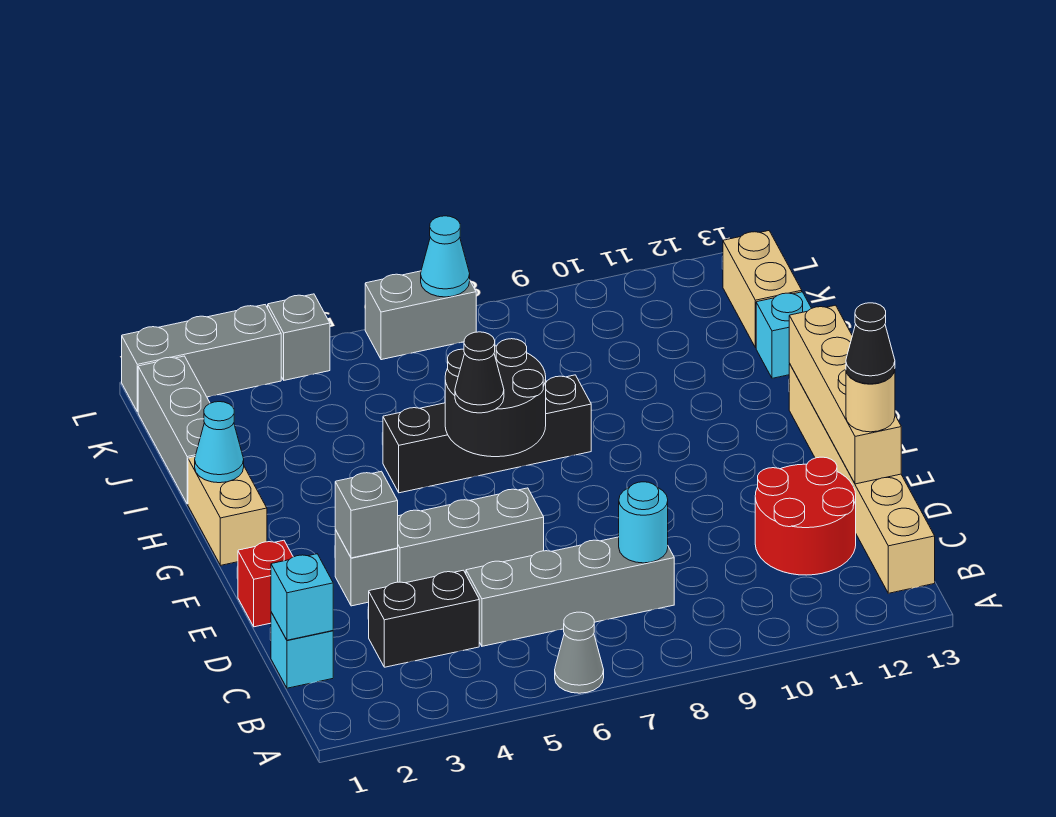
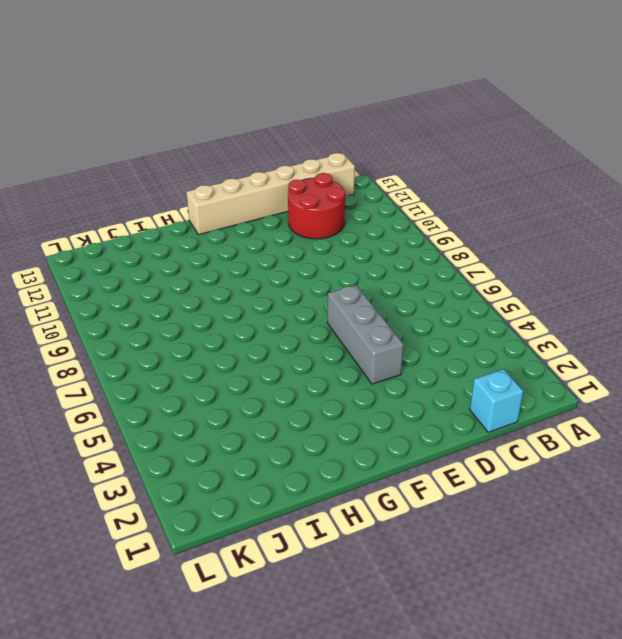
none -> grey cone A6 level 1
none -> black brick C3:C4 level 1
none -> grey brick C5:C8 level 1

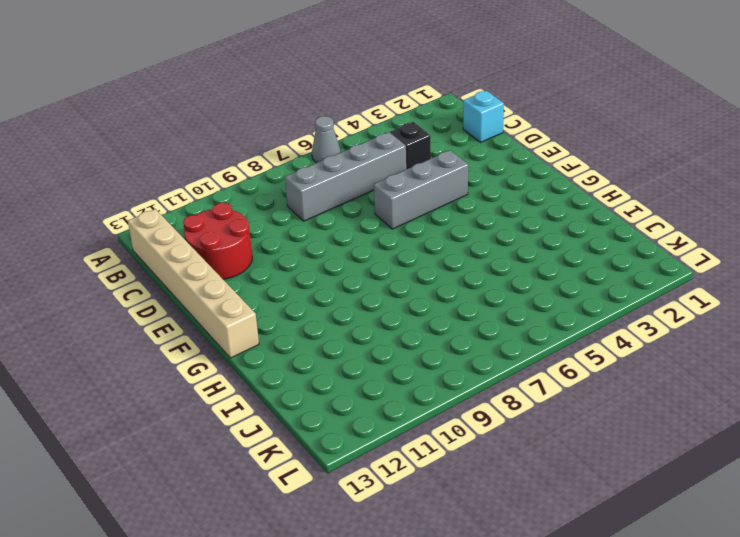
black brick C4 level 1 -> black brick C3:C4 level 1
none -> red brick E1 level 1
none -> grey brick E3 level 1
none -> tan brick G1:H1 level 1

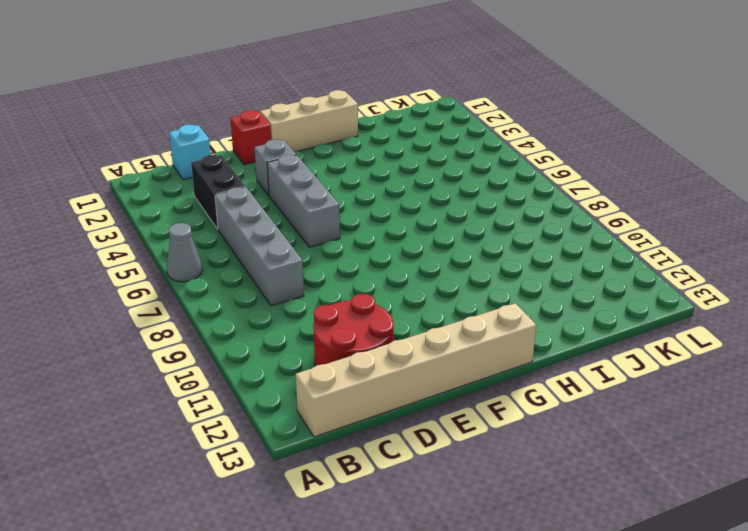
tan brick F1:H1 level 1 -> tan brick G1:H1 level 1
none -> black brick H5:H8 level 1
none -> grey brick I1:K1 level 1
none -> cyan brick I13 level 1

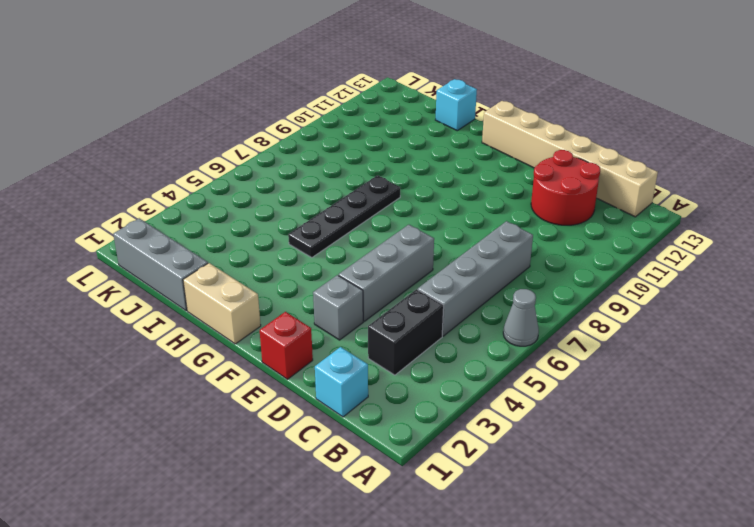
black plate H5:H8 level 1 -> black brick H5:H8 level 1
none -> tan brick J13:K13 level 1
none -> grey brick L1:L3 level 1
none -> grey brick L4 level 1

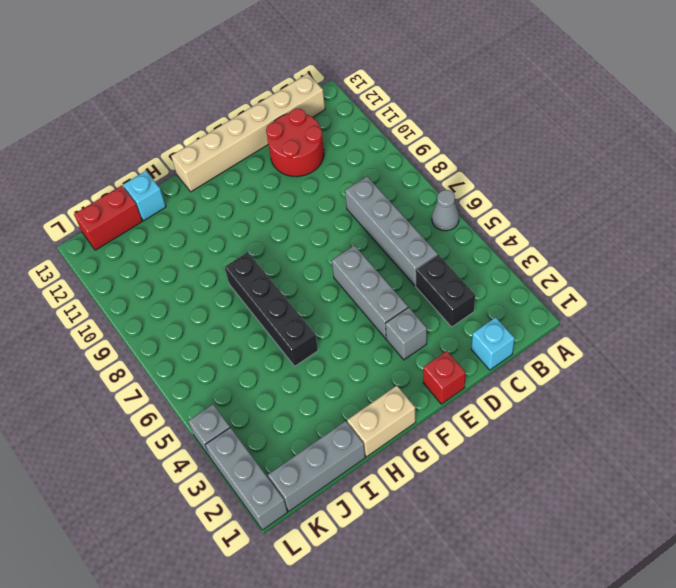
red brick J13:K13 level 1 -> tan brick J13:K13 level 1
none -> grey brick L6:L7 level 1
none -> cyan brick C1 level 2
none -> cyan round brick C8 level 2

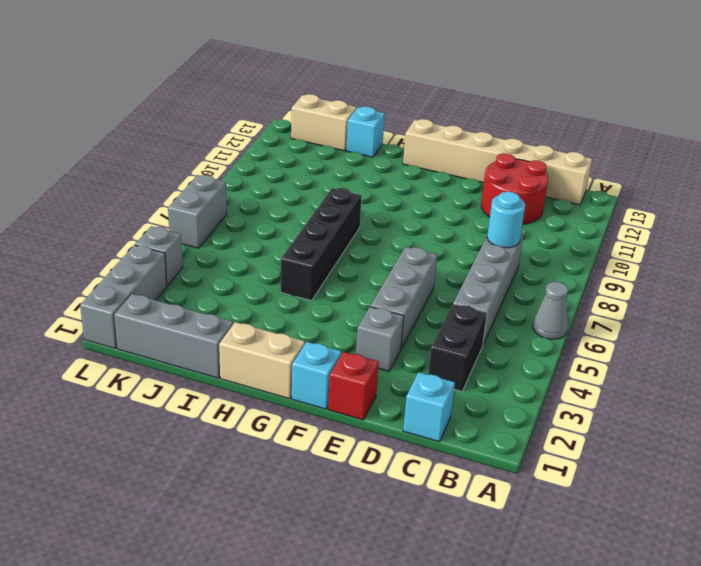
cyan brick F1 level 1 -> cyan brick C1 level 2
none -> tan brick D13:G13 level 2
none -> grey brick E3 level 2
none -> black round brick G6:H7 level 2

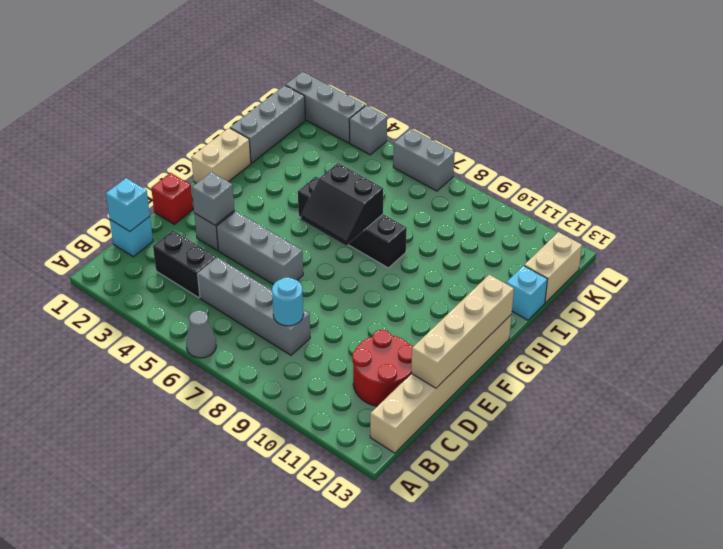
black slope G6:H7 level 2 top H -> black round brick G6:H7 level 2
none -> cyan cone H1 level 2
none -> cyan cone L7 level 2
none -> tan round brick D13 level 3

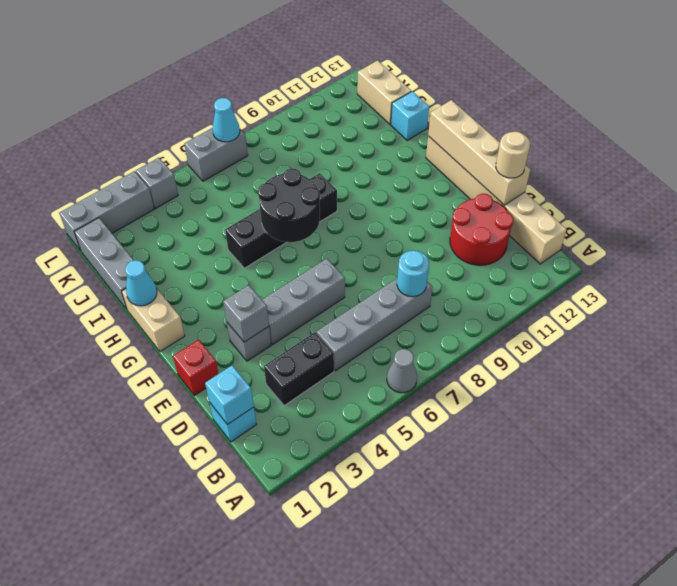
none -> black cone G6 level 3
none -> black cone D13 level 4

